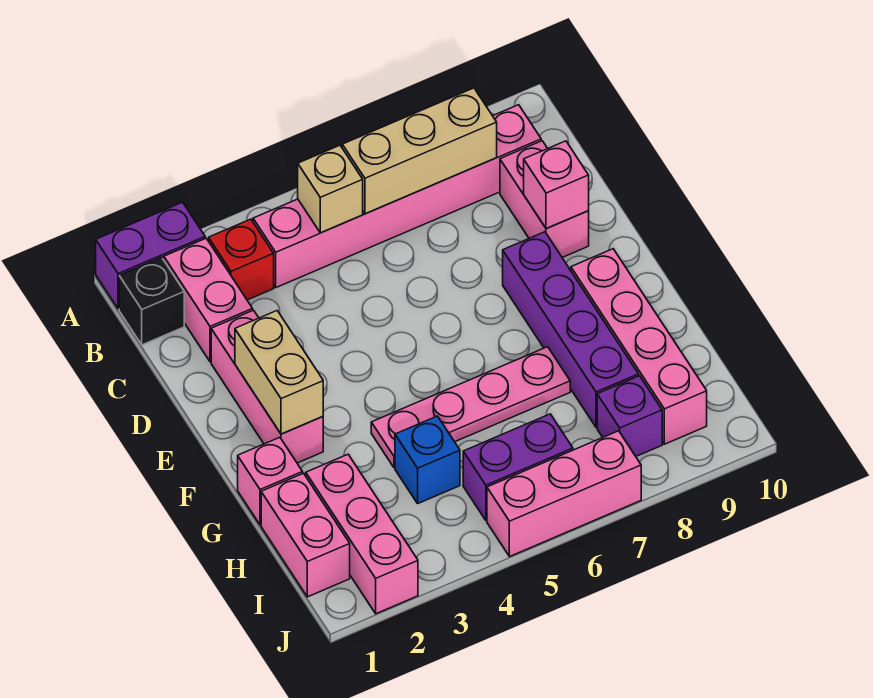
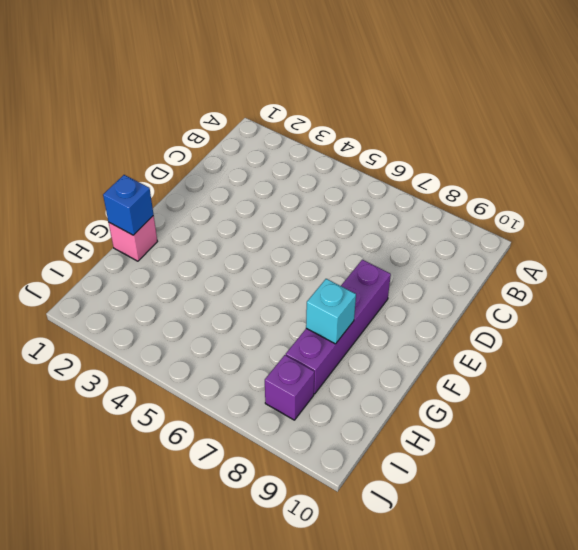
blue brick G1 level 2 -> blue brick H4 level 1
cyan brick G8 level 2 -> none
none -> purple brick A1:A2 level 1
none -> black brick B1 level 1
none -> pink brick B2:C2 level 1

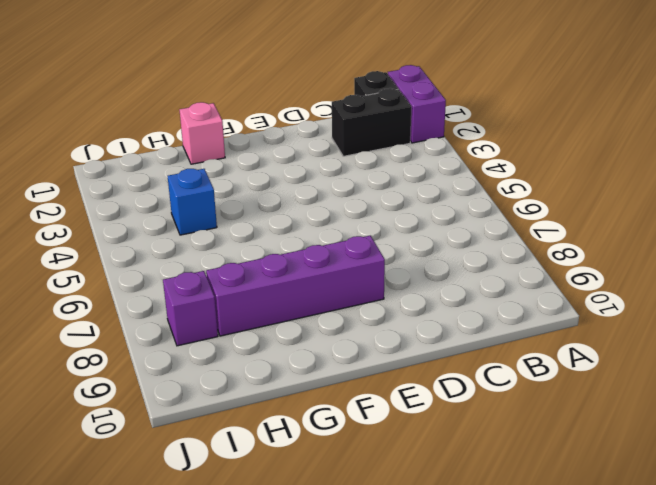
black brick B2:C2 level 1 -> pink brick B2:C2 level 1
none -> red brick B3 level 1
none -> pink brick B4:B9 level 1
none -> pink brick C9:D9 level 1

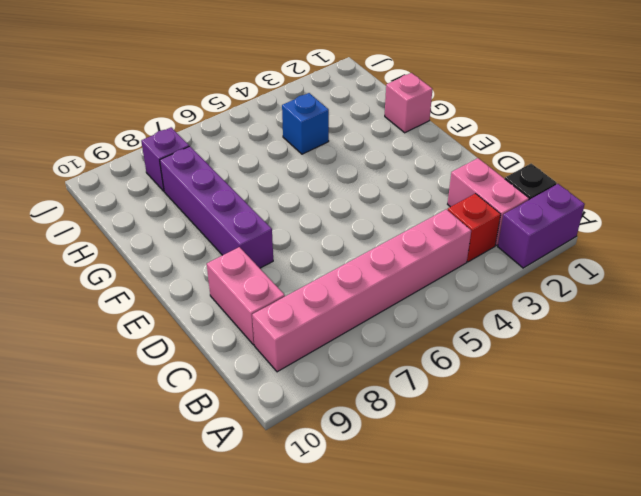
none -> pink brick D2:F2 level 1
none -> pink brick F9:I9 level 1
none -> pink plate G4:G7 level 1

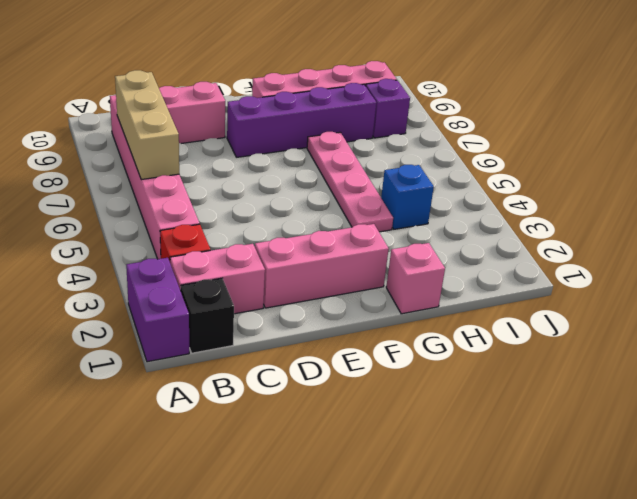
none -> pink brick H1:I1 level 1
none -> pink brick H2:J2 level 1
none -> purple brick I5:I6 level 1

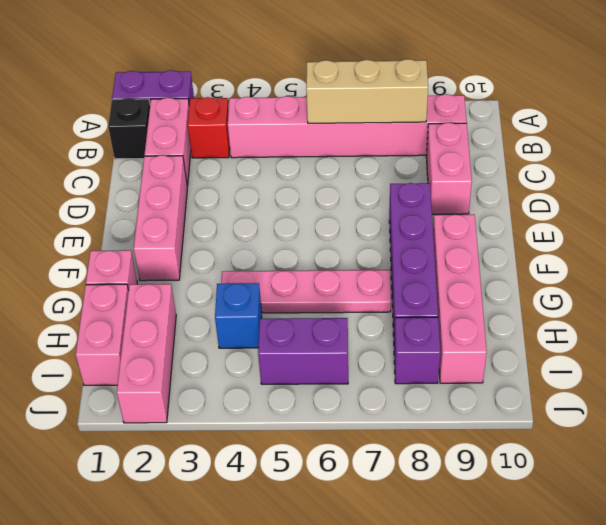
none -> pink brick J5:J7 level 1
none -> tan brick B5 level 2
none -> pink brick D9 level 2

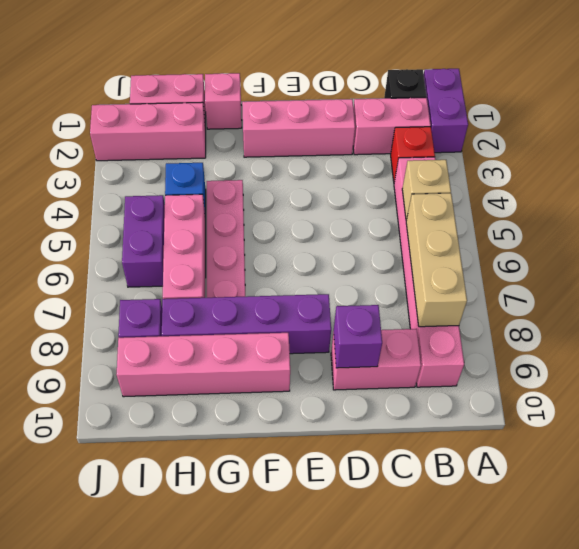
purple brick D9 level 2 -> pink brick D9 level 2
pink brick H5:H7 level 1 -> pink brick J5:J7 level 1
none -> tan brick E2:F2 level 2

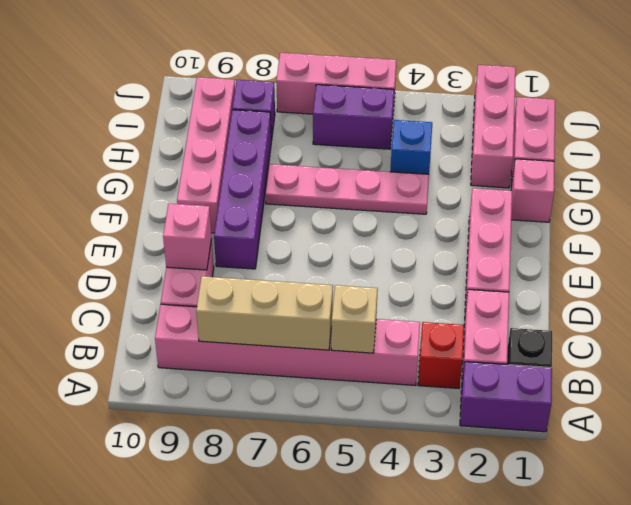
none -> tan brick E2:F2 level 2

